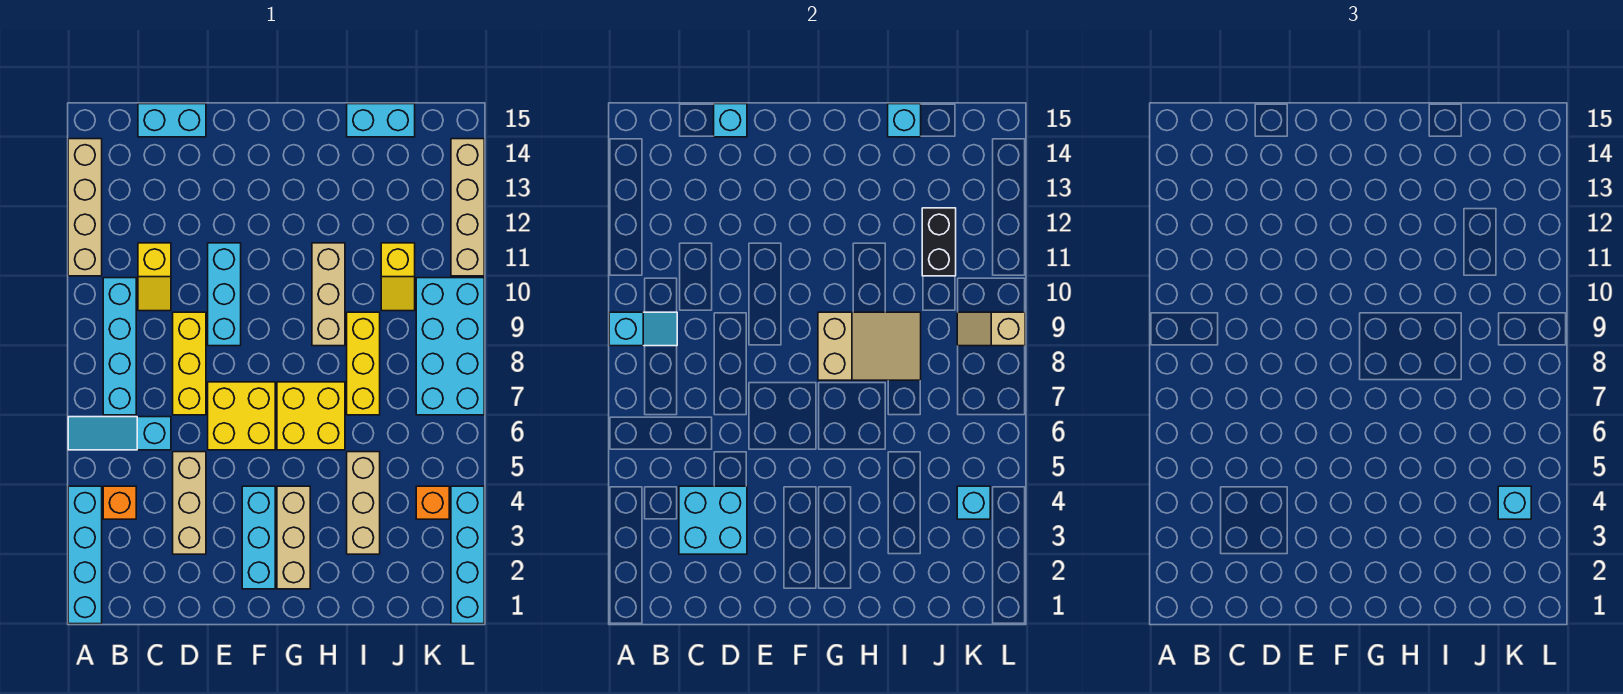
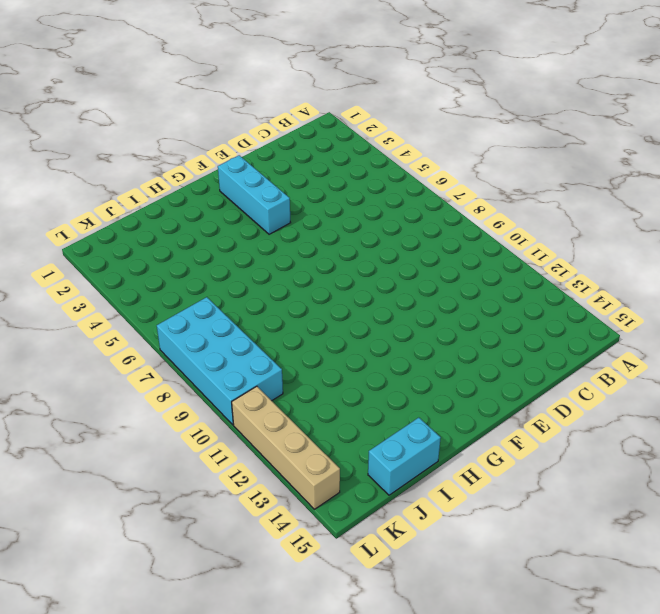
none -> cyan brick A1:A4 level 1
none -> cyan slope A6:C6 level 1 top C
none -> tan brick A11:A14 level 1
none -> orange brick B4 level 1

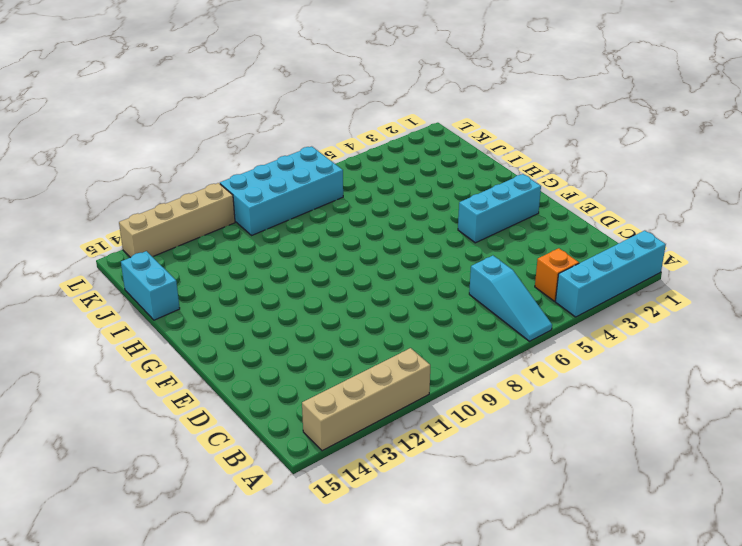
none -> cyan brick B7:B10 level 1
none -> yellow slope C10:C11 level 1 top 11
none -> cyan brick C15:D15 level 1
none -> tan brick D3:D5 level 1

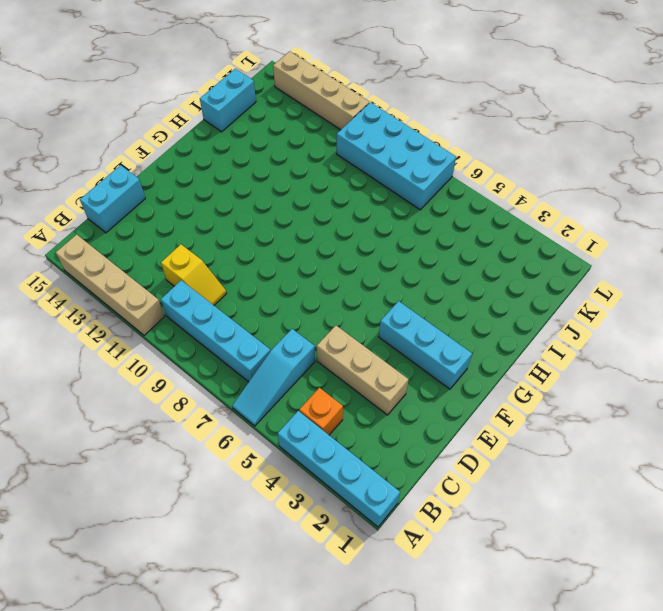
none -> yellow brick D7:D9 level 1
none -> yellow brick E6:F7 level 1
none -> cyan brick E9:E11 level 1
none -> tan brick G2:G4 level 1

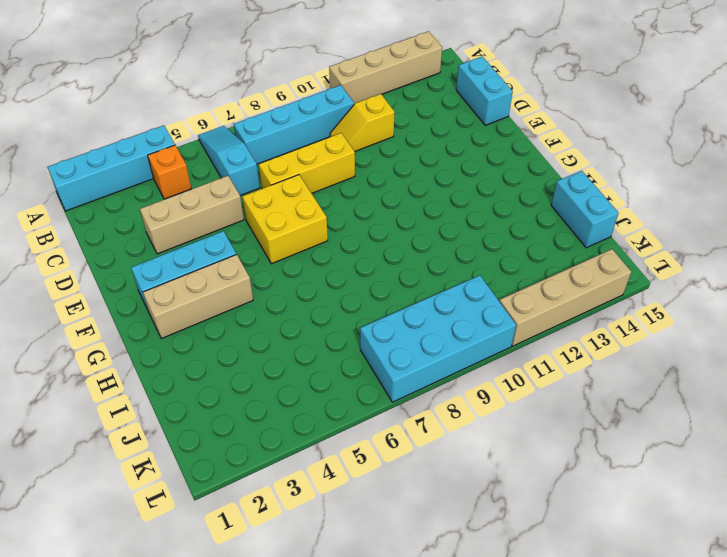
none -> cyan brick E9:E11 level 1
none -> yellow brick G6:H7 level 1
none -> tan brick H9:H11 level 1
none -> tan brick I3:I5 level 1

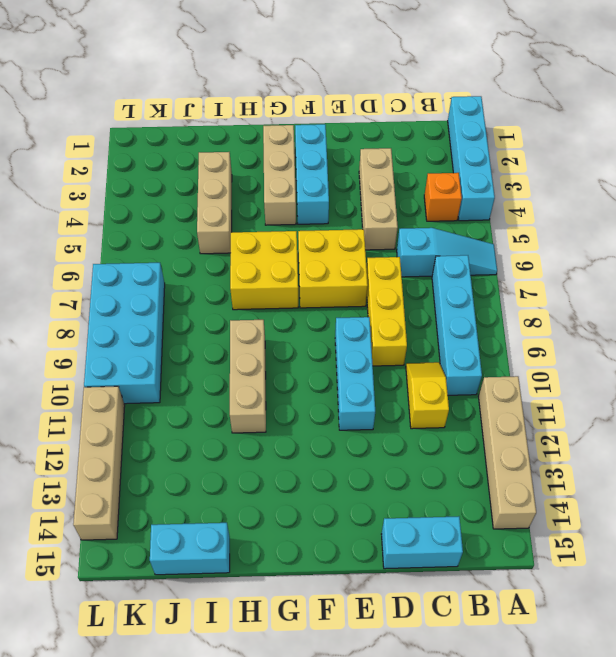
none -> yellow brick I7:I9 level 1
none -> yellow slope J10:J11 level 1 top 11
none -> orange brick K4 level 1
none -> cyan brick L1:L4 level 1

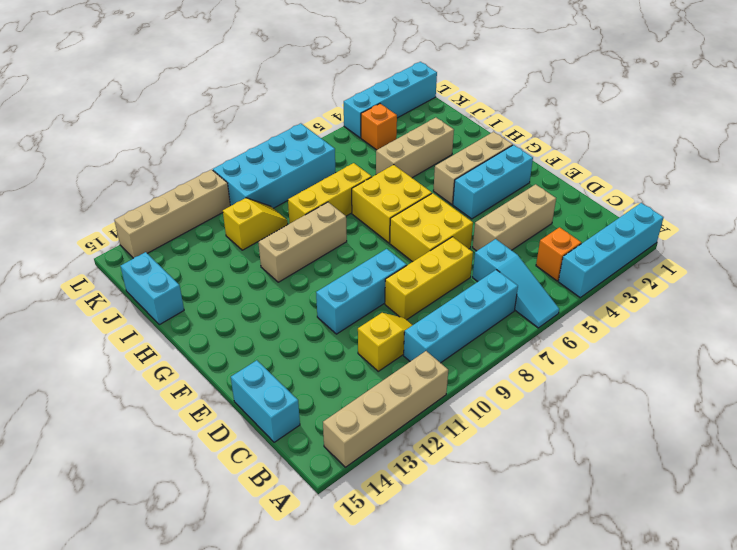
none -> cyan slope A9:B9 level 2 top A
none -> cyan brick C3:D4 level 2
none -> cyan brick D15 level 2
none -> tan slope G8:I9 level 2 top G

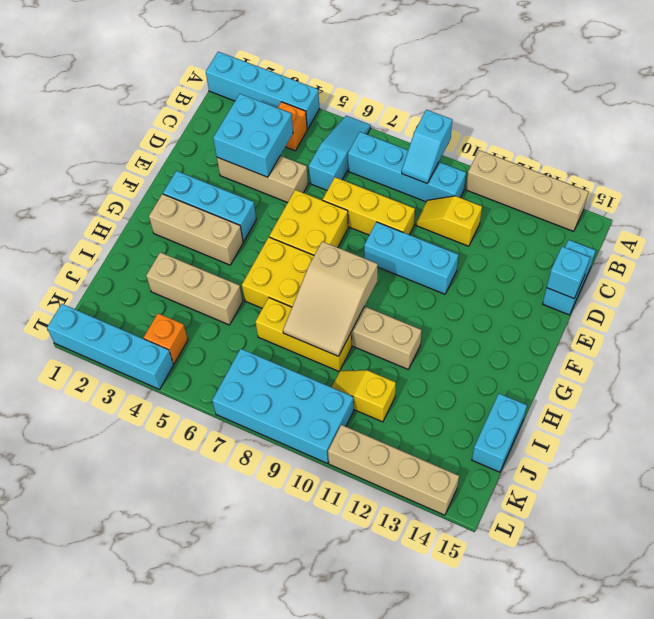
none -> cyan brick I15 level 2
none -> black brick J11:J12 level 2
none -> cyan brick K4 level 2
none -> tan slope K9:L9 level 2 top L

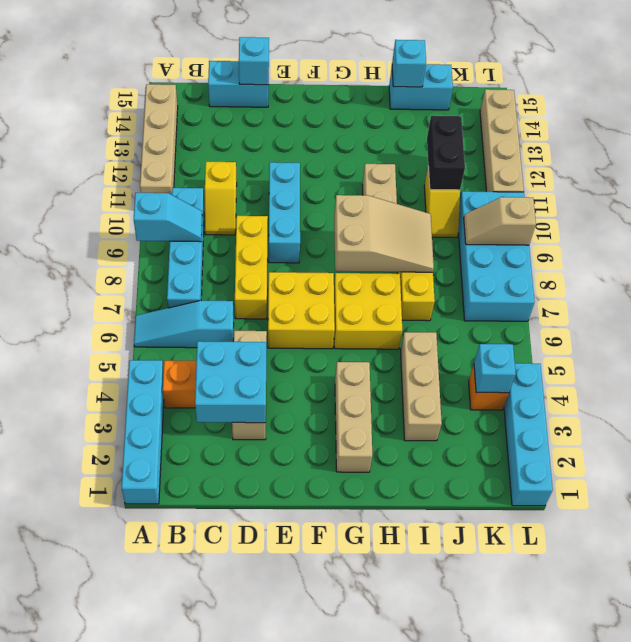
none -> cyan brick F2:F4 level 1
none -> cyan brick K4 level 3

